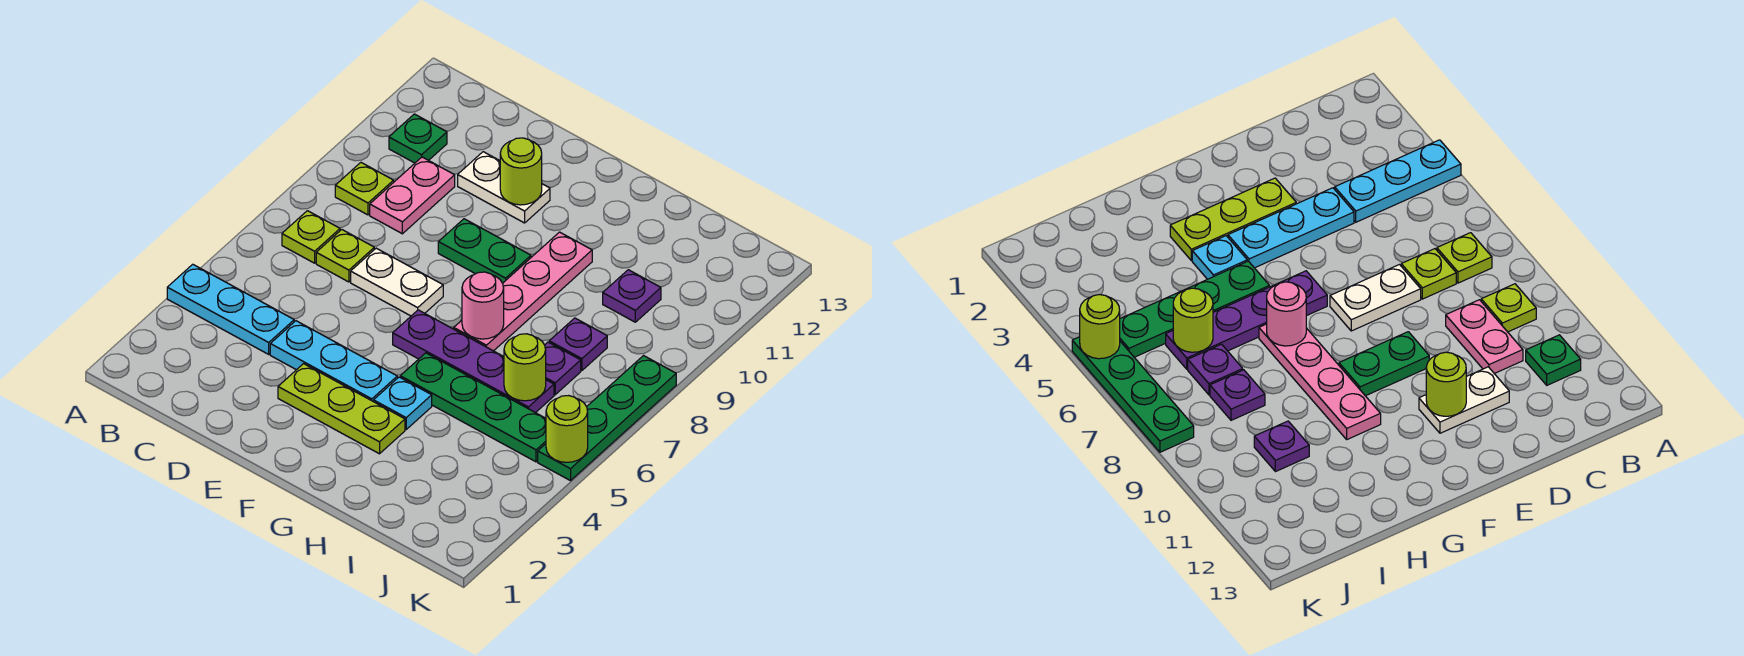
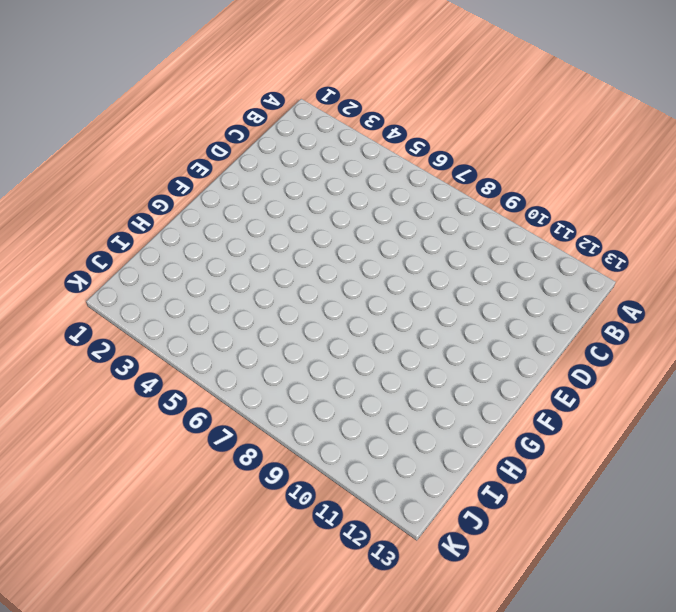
none -> cyan plate A4:C4 level 1
none -> lime plate B7 level 1
none -> lime plate B9 level 1

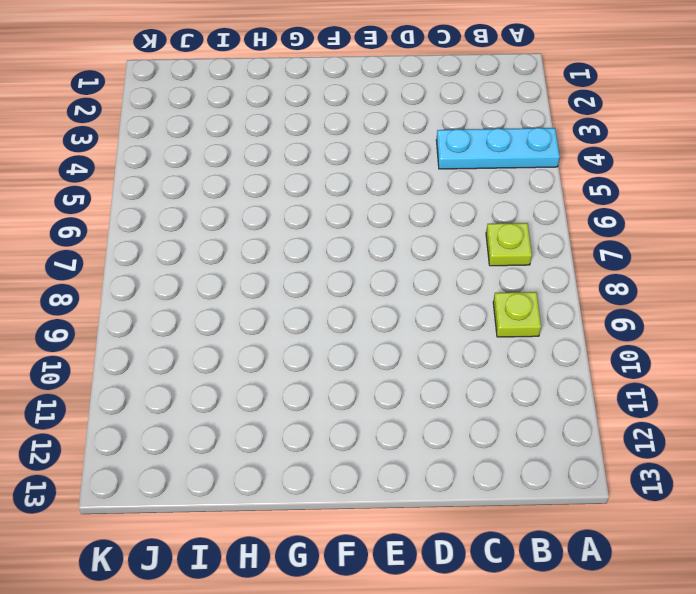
none -> green plate B11 level 1
none -> lime plate C7 level 1
none -> pink plate C9:C10 level 1

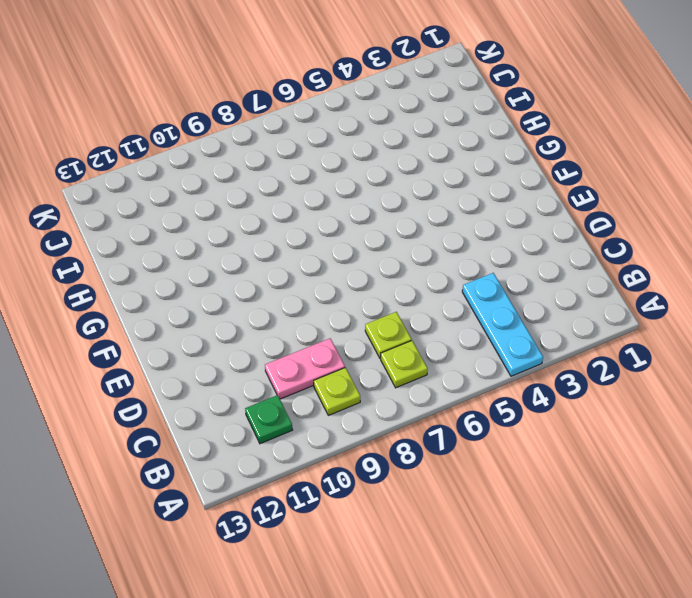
none -> cyan plate D4:F4 level 1
none -> white plate D7:E7 level 1
none -> white plate D11:E11 level 1

